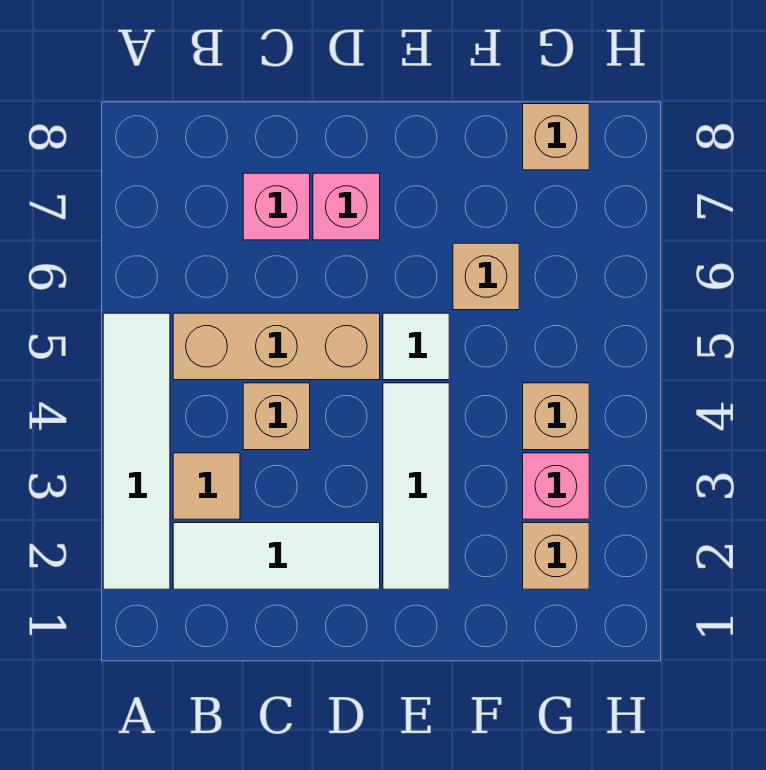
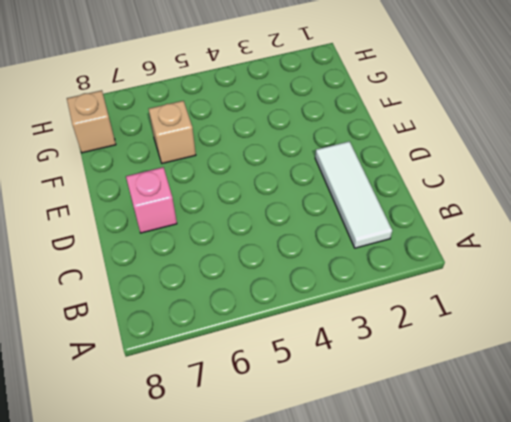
none -> white tile A2:A5 level 1
none -> tan tile B3 level 1
none -> tan brick B5:D5 level 1

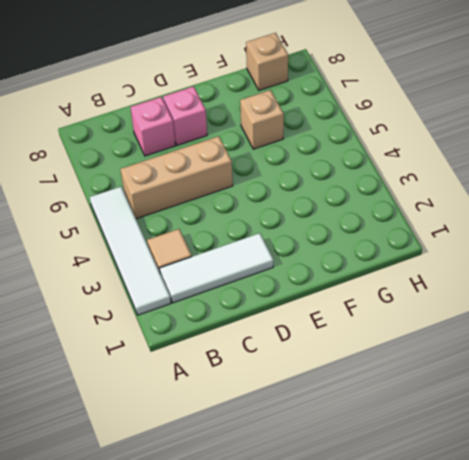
none -> tan brick C4 level 1
none -> white tile E2:E4 level 1
none -> white tile E5 level 1

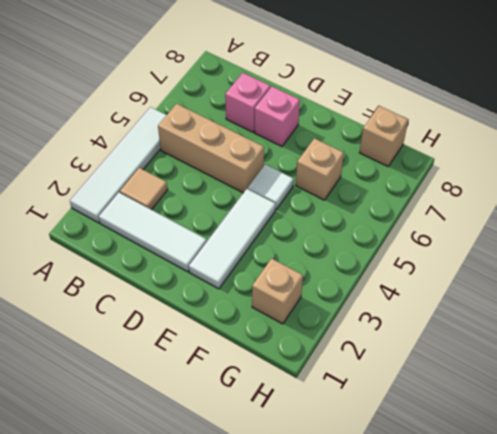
none -> tan brick C4 level 1
none -> pink brick G3 level 1
none -> tan brick G4 level 1

